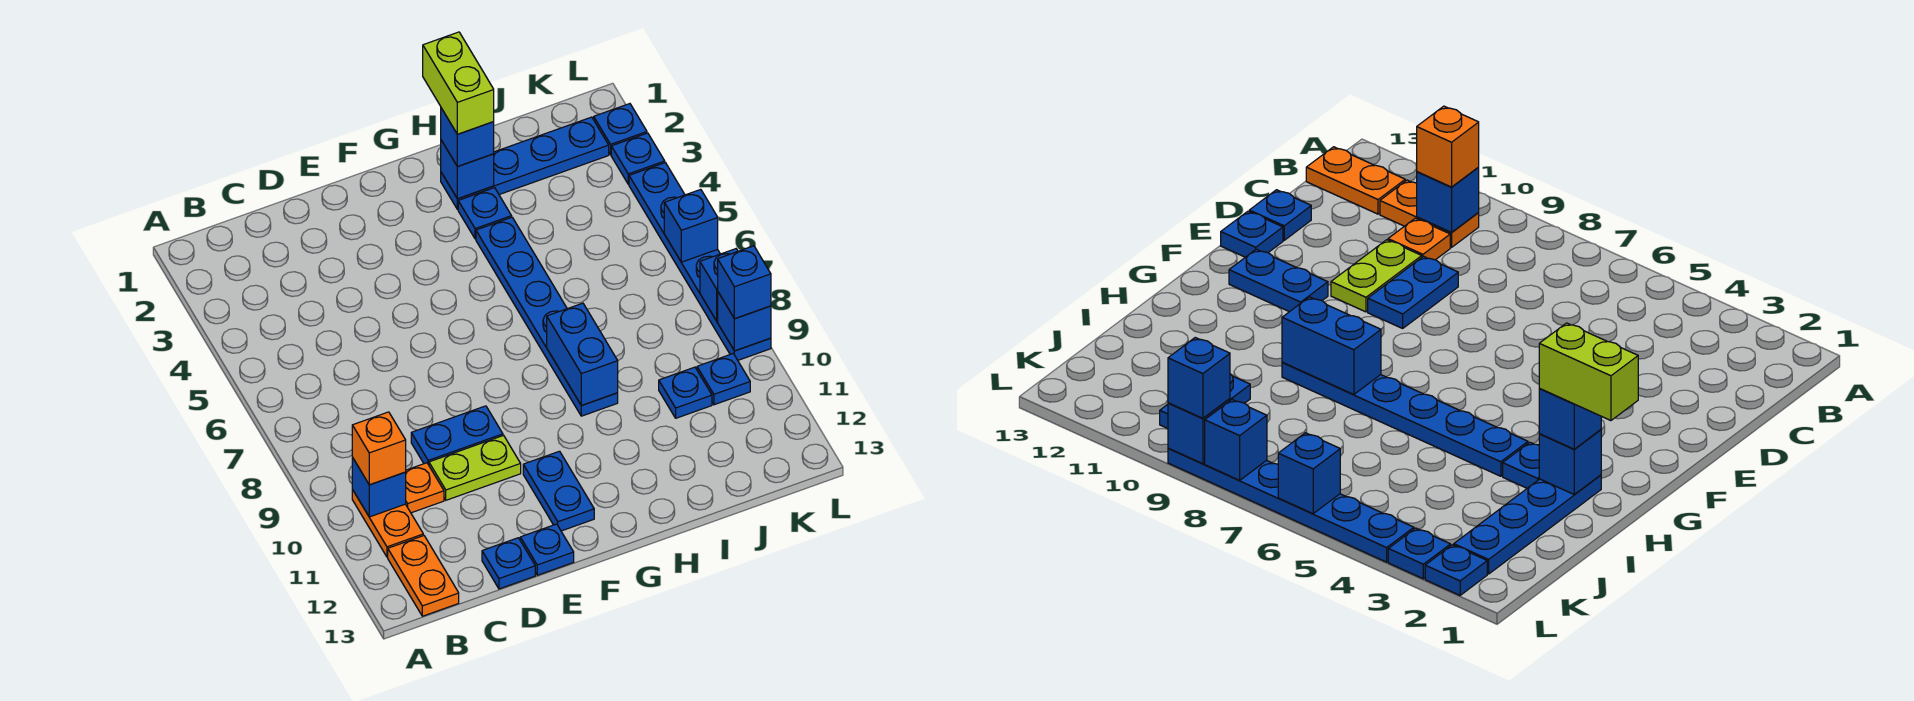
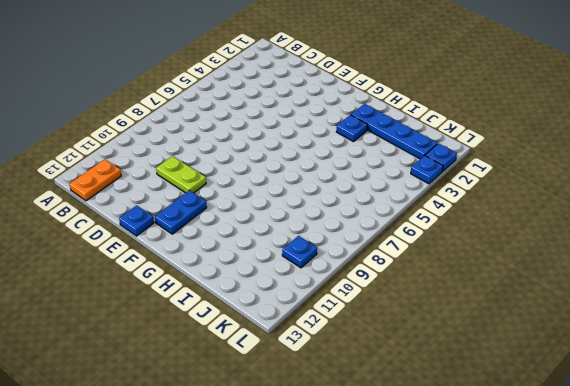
none -> orange plate B10:B11 level 1
none -> orange plate C10 level 1
none -> blue plate D9:E9 level 1

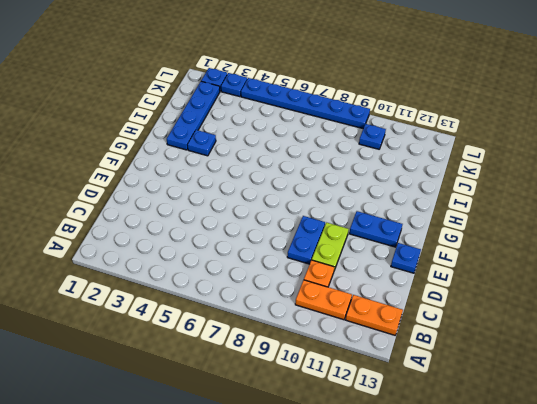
none -> blue plate D13 level 1
none -> blue plate H4:H9 level 1
none -> blue plate J10 level 1

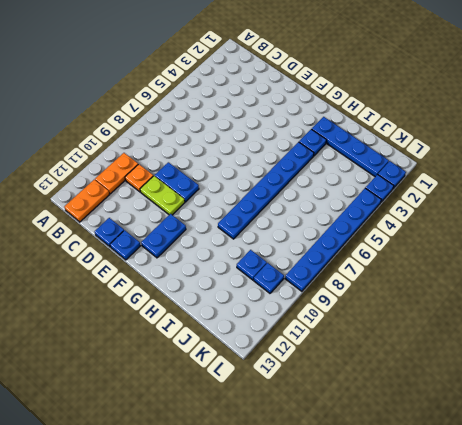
none -> blue brick B10 level 2
none -> blue brick H2 level 2
none -> blue brick H8:H9 level 2

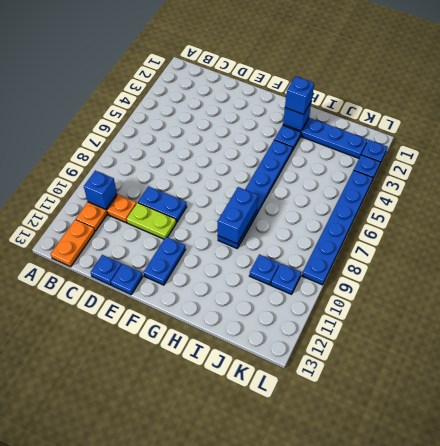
none -> blue brick L6 level 2
none -> blue brick L8 level 2
none -> blue brick L9 level 2

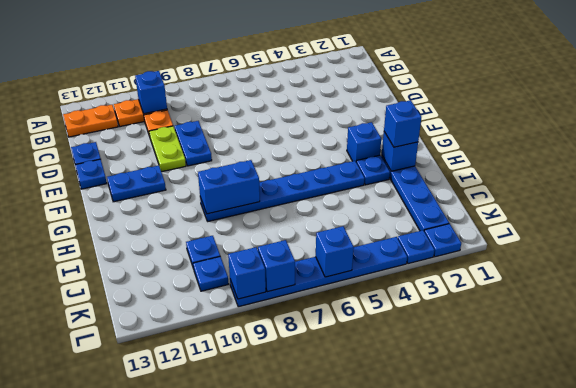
blue brick G3 level 1 -> blue brick L9 level 3
none -> orange brick B10 level 3
none -> lime brick H1:H2 level 4

